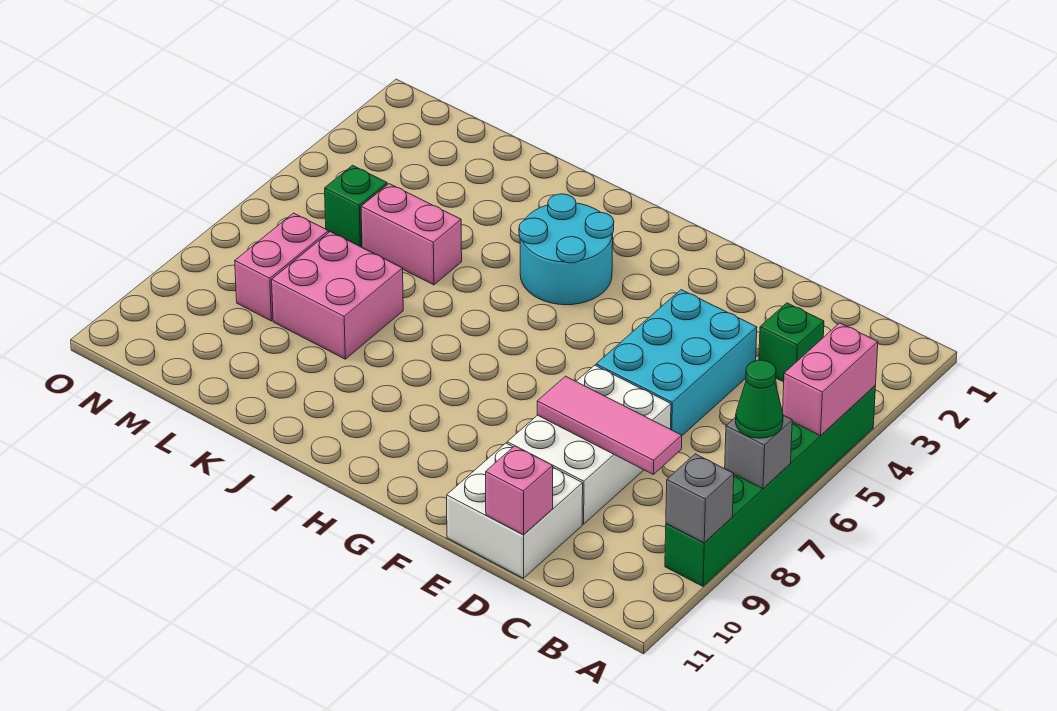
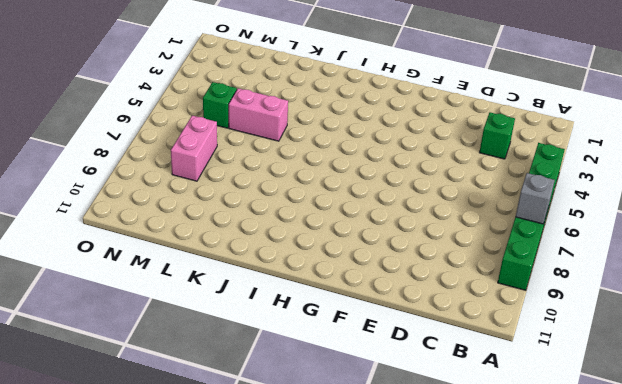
none -> cyan brick D4:E6 level 1
none -> white brick D7:E9 level 1
none -> white brick D10:E11 level 1

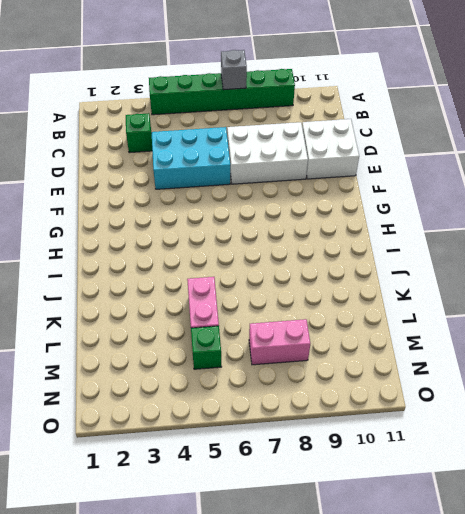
none -> cyan round brick H3:I4 level 1
none -> pink brick K7:L8 level 1
none -> pink brick A4:A5 level 2

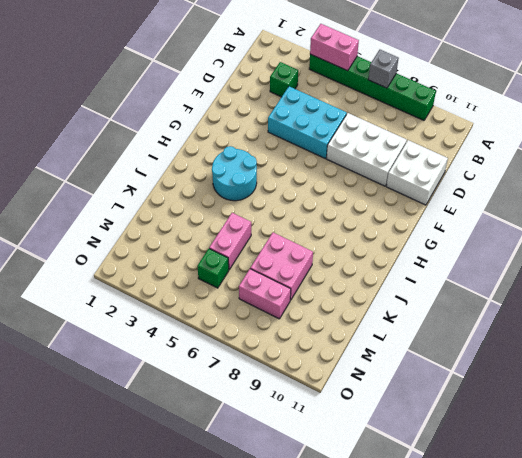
none -> grey brick A9 level 2
none -> pink tile C8:E8 level 2
none -> pink brick D11 level 2

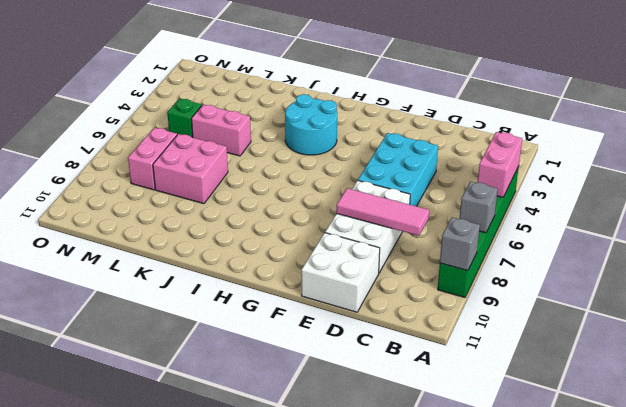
none -> green brick C3 level 1
none -> pink brick D11 level 2
none -> green cone A7 level 3

